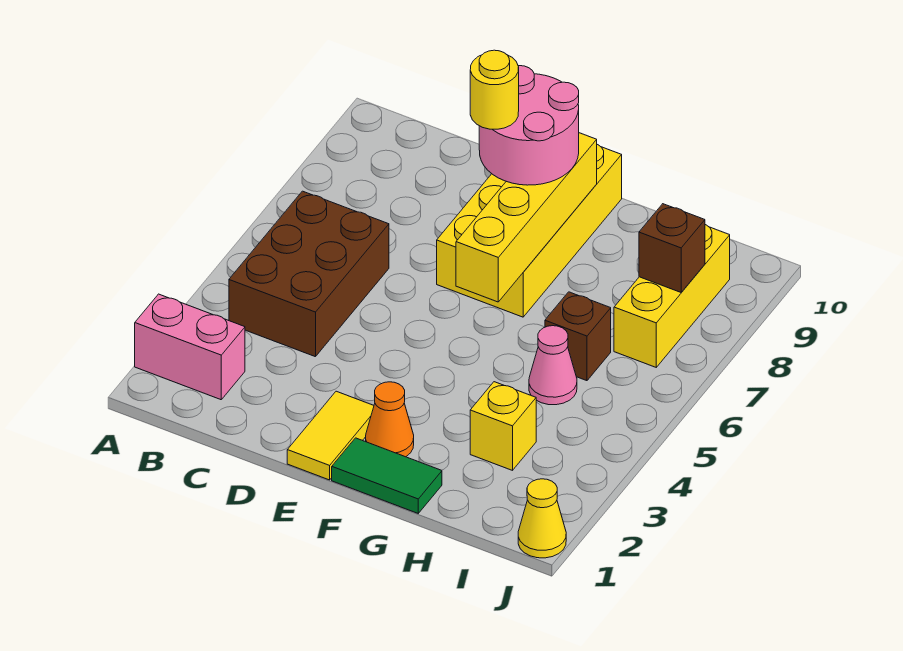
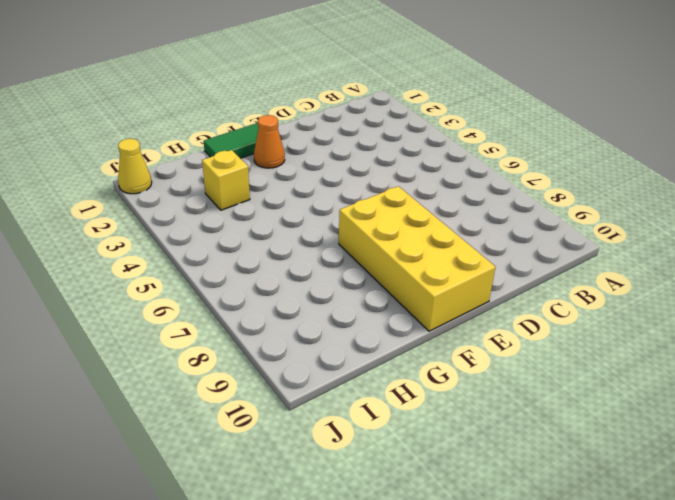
none -> pink brick A2:B2 level 1
none -> brown brick B4:C6 level 1
none -> yellow tile E1:E2 level 1

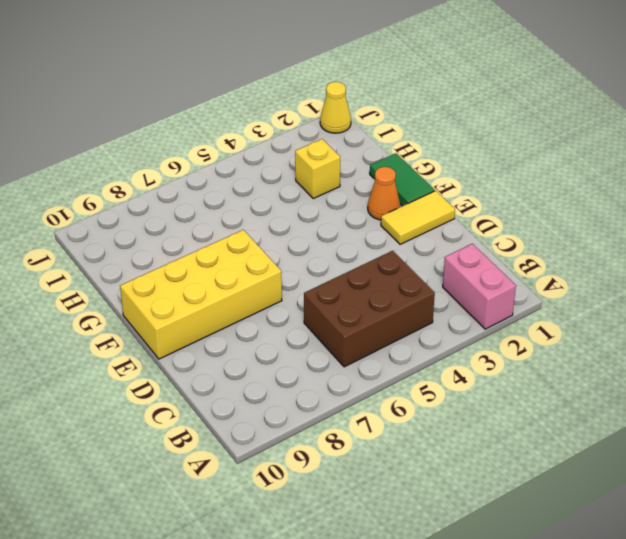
none -> pink cone H5 level 1
none -> brown brick H6 level 1
none -> yellow brick I7:I9 level 1

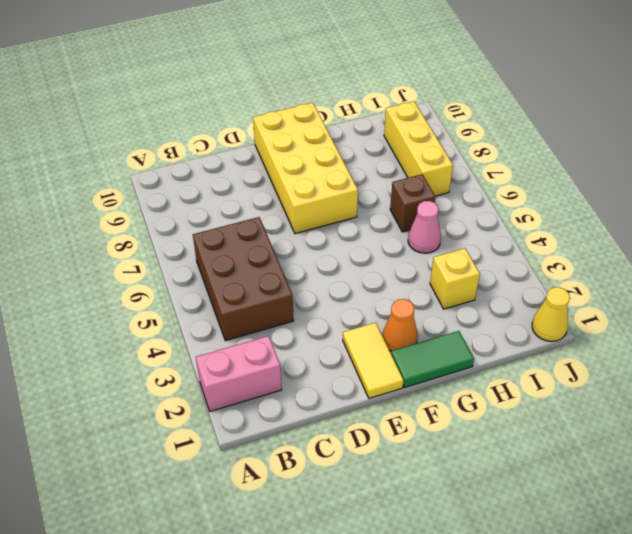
none -> yellow brick F6:F9 level 2
none -> brown brick I8 level 2
none -> pink round brick E8:F9 level 3

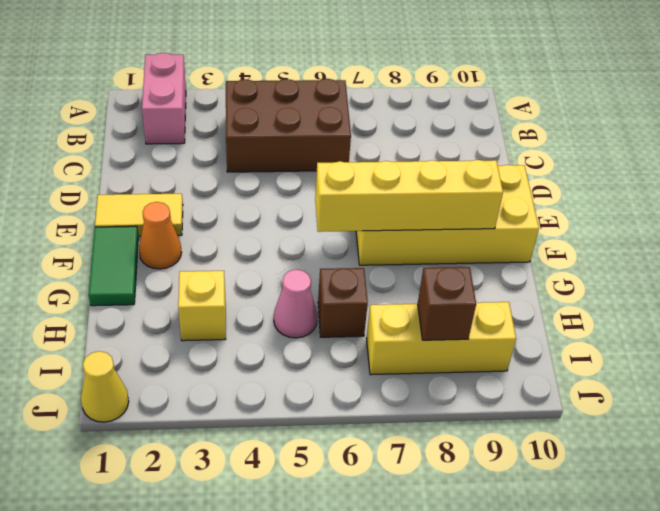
none -> pink round brick E8:F9 level 3
none -> yellow round brick E8 level 4

